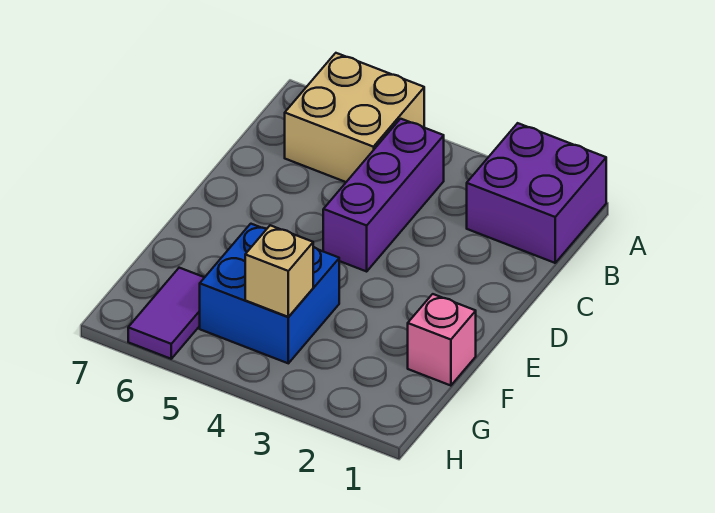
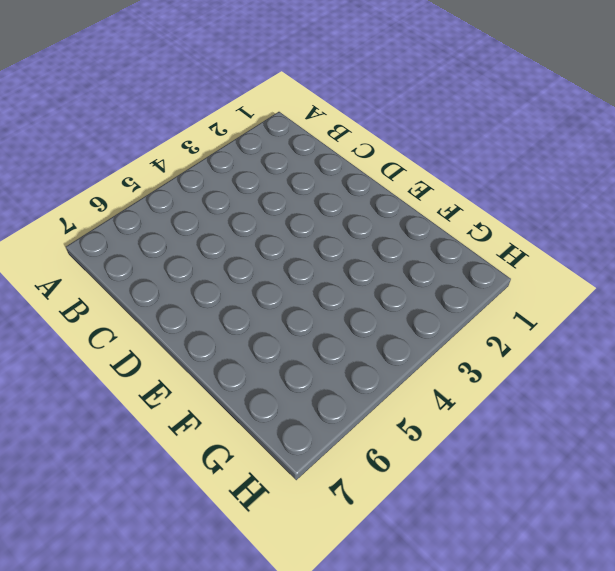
none -> purple brick A1:B2 level 1
none -> tan brick A5:B6 level 1

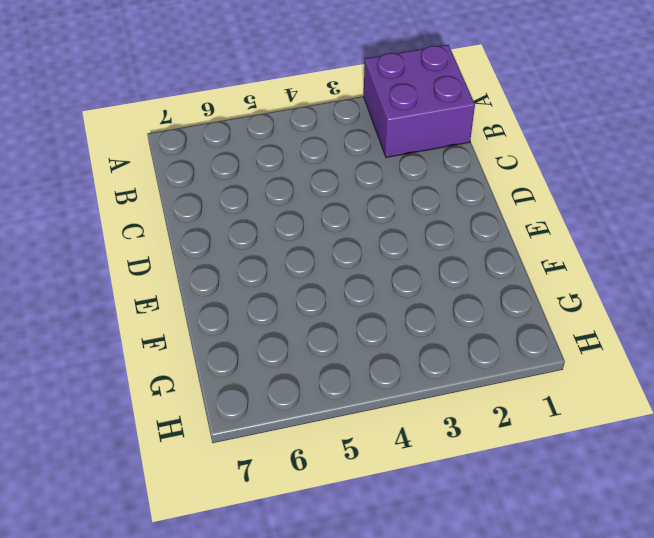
none -> tan brick A5:B6 level 1
none -> purple brick B4:D4 level 1

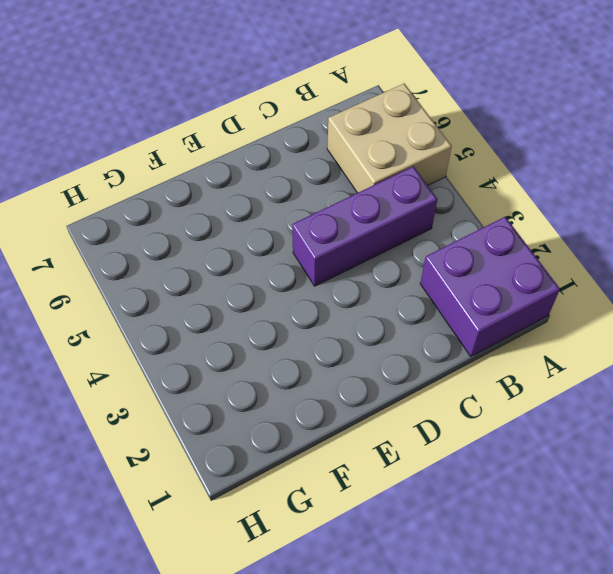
none -> pink brick F1 level 1
none -> blue brick F4:G5 level 1

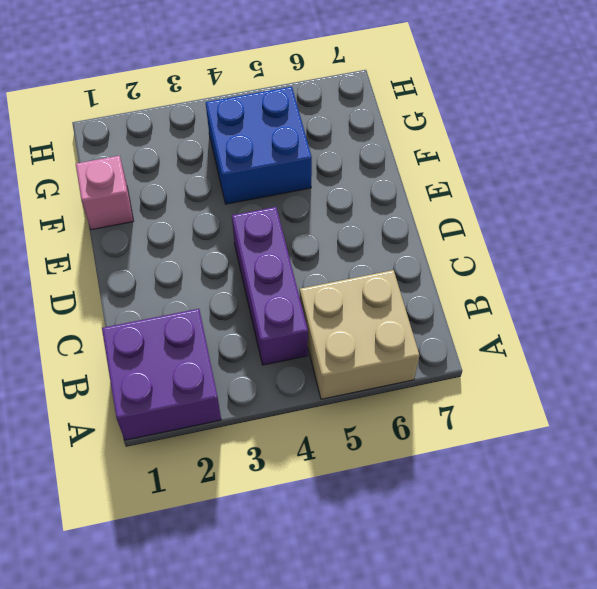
none -> purple tile G6:H6 level 1
none -> tan brick G4 level 2

